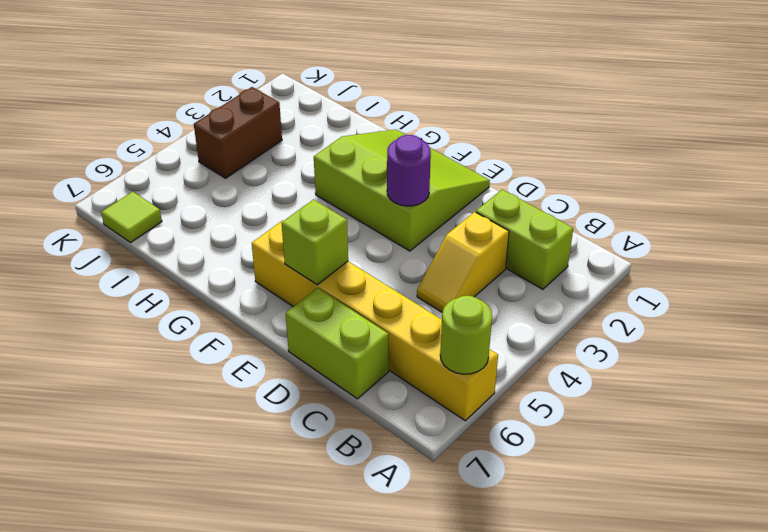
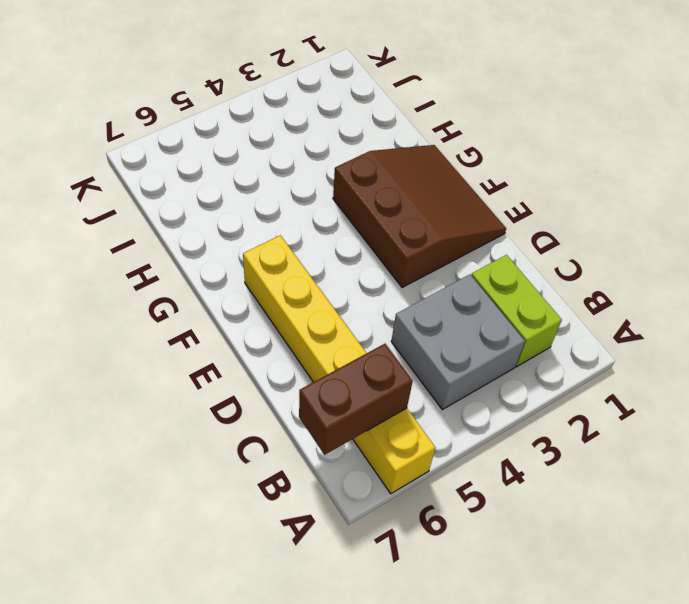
grey brick B3:C4 level 1 -> yellow slope C3:C4 level 1 top 3
brown brick B6:B7 level 2 -> brown brick J3:J4 level 1
brown slope E1:G3 level 1 top 3 -> lime slope E1:G3 level 1 top 3
none -> lime brick C7:D7 level 1
none -> lime tile J7 level 1

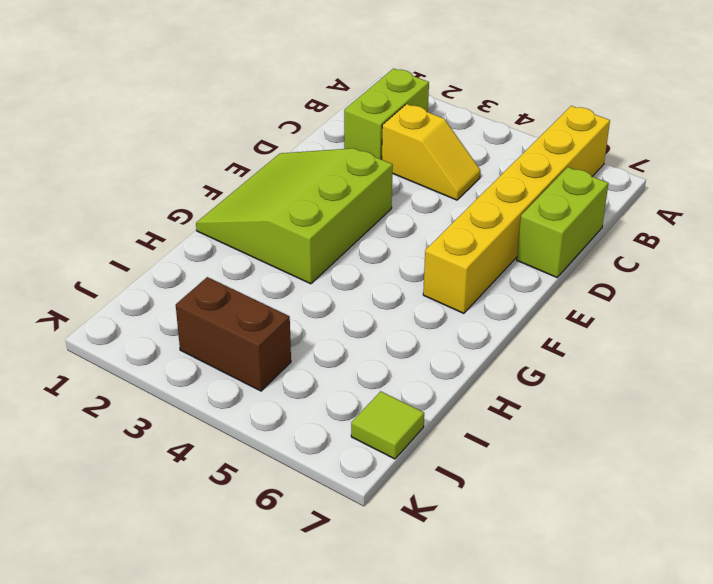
none -> lime round brick A6 level 2
none -> purple round brick E3 level 2

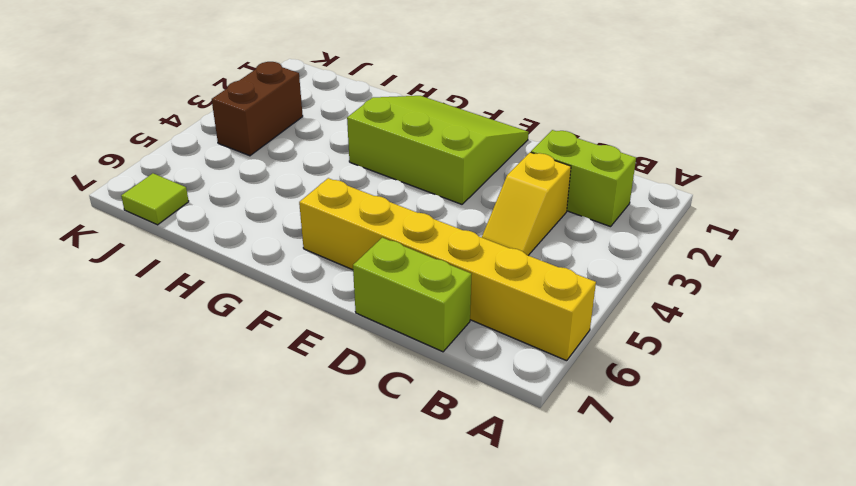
none -> lime round brick A6 level 2
none -> purple round brick E3 level 2

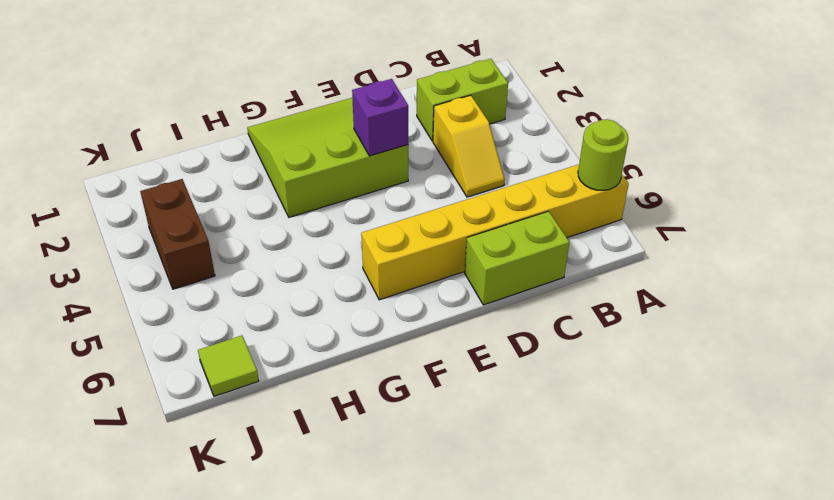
purple brick E3 level 2 -> purple round brick E3 level 2
none -> lime brick E6 level 2

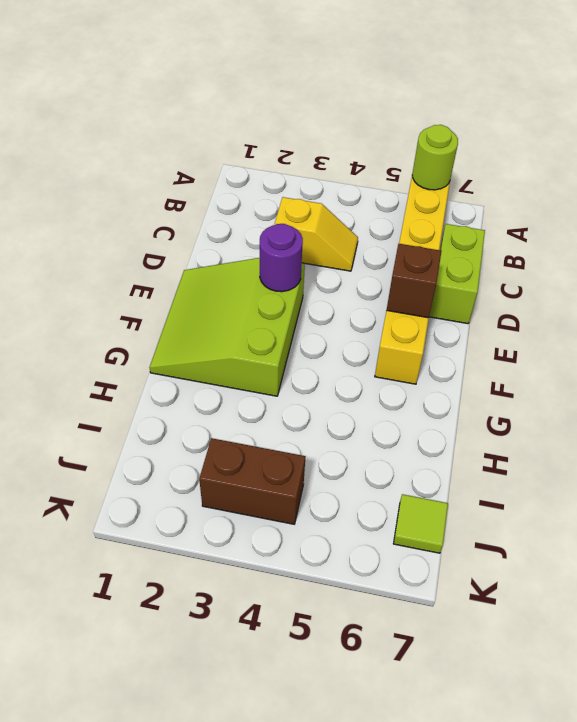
brown brick E6 level 2 -> lime brick E6 level 2
none -> lime brick B2:C2 level 1

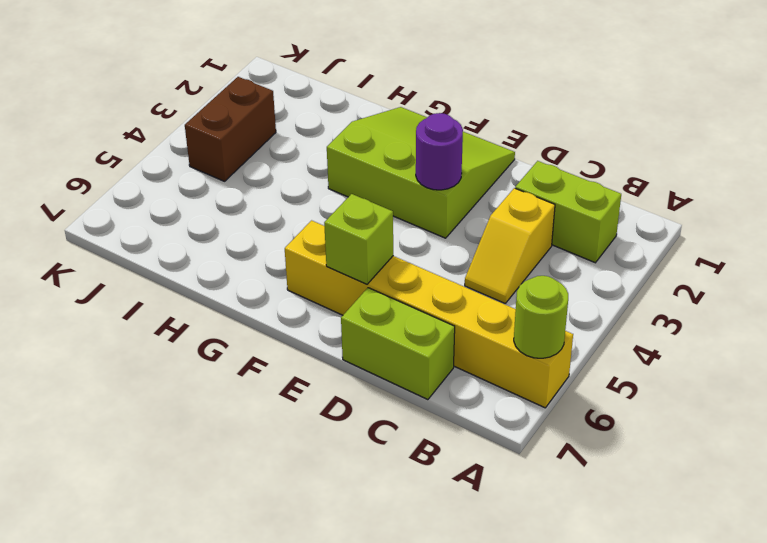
none -> lime tile J7 level 1

